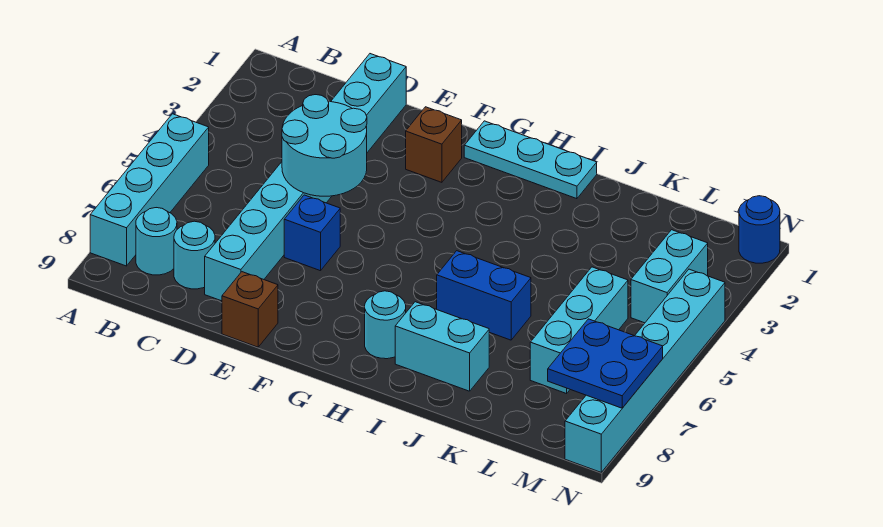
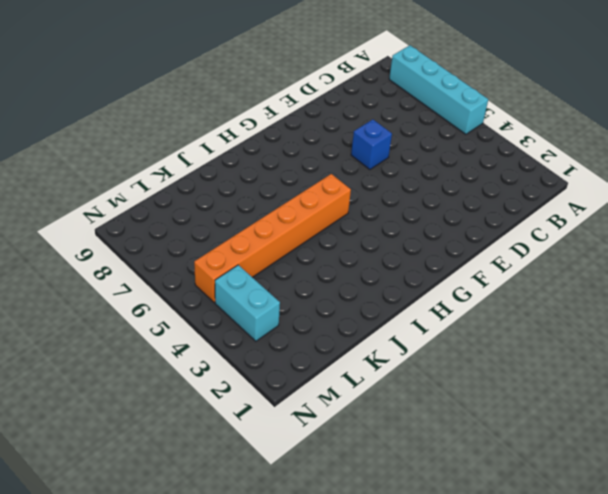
orange brick H5:M5 level 1 -> cyan brick L5:L7 level 1
none -> cyan round brick B8 level 1
none -> cyan round brick C8 level 1
none -> cyan brick D1:D8 level 1

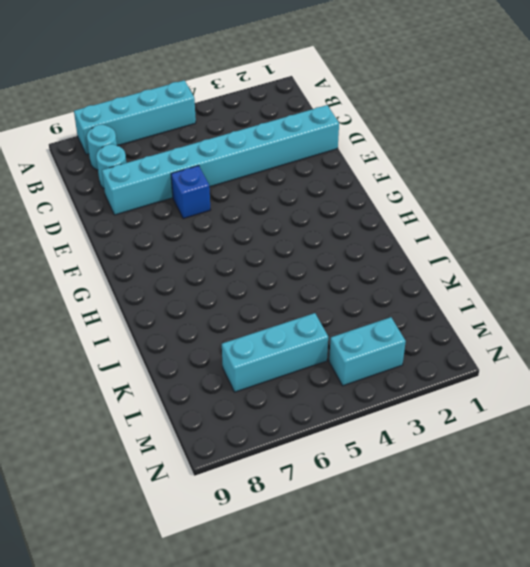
none -> brown brick E9 level 1
none -> brown brick F2 level 1
none -> cyan plate G1:I1 level 1

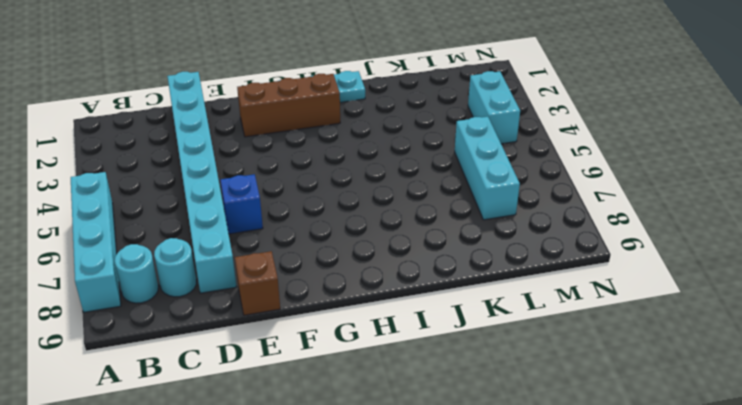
brown brick F2:H2 level 1 -> brown brick F2 level 1
none -> cyan round brick H8 level 1
none -> blue brick I6:J6 level 1
none -> cyan brick I8:J8 level 1

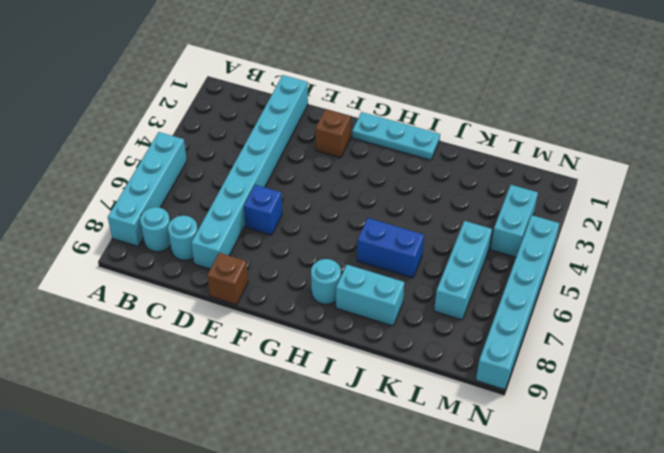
none -> blue round brick N1 level 1
none -> cyan round brick D4:E5 level 2
none -> blue plate M7:N8 level 2

